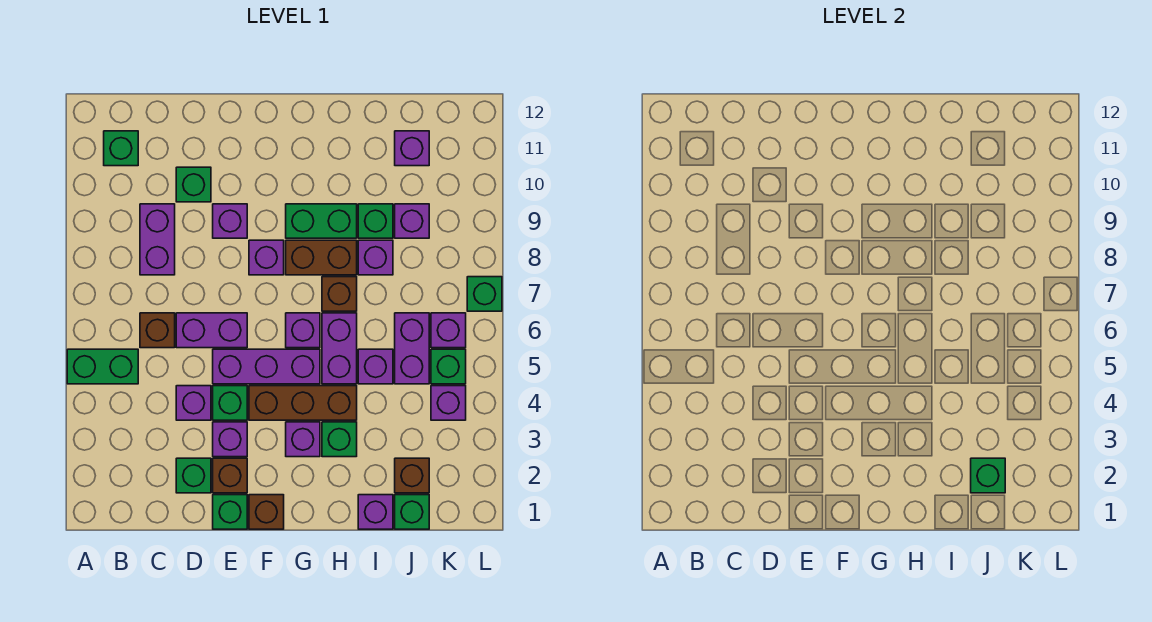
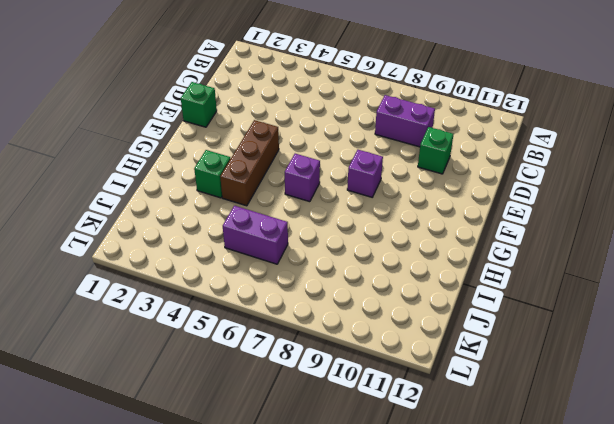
none -> green brick A5:B5 level 1
none -> green brick B11 level 1
none -> brown brick C6 level 1
none -> green brick D2 level 1

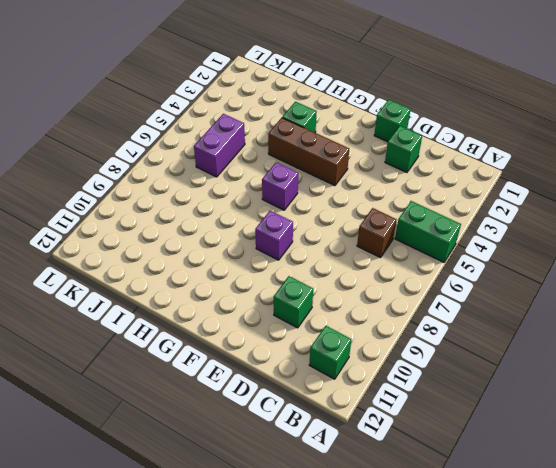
none -> purple brick C8:C9 level 1
none -> purple brick D4 level 1
none -> purple brick D6:E6 level 1
none -> brown brick E2 level 1

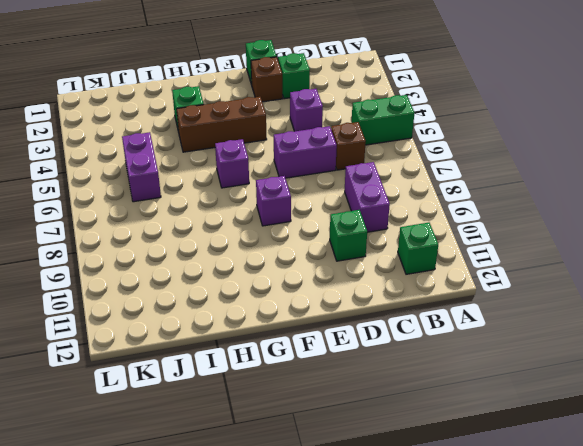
none -> purple brick E3 level 1
none -> green brick E4 level 1
none -> purple brick E5:G5 level 1
none -> purple brick E9 level 1

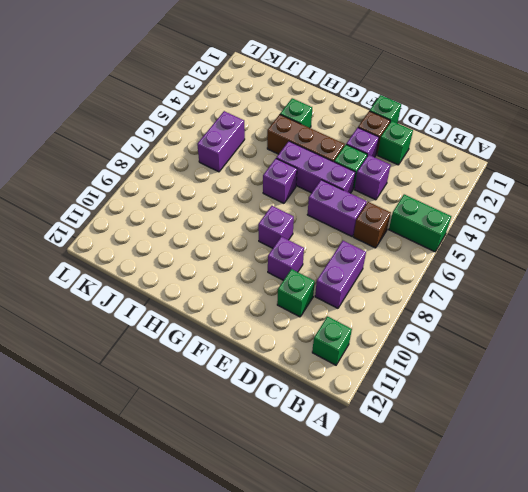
none -> brown brick F1 level 1
none -> purple brick G3 level 1
none -> brown brick G8:H8 level 1
none -> green brick G9:H9 level 1

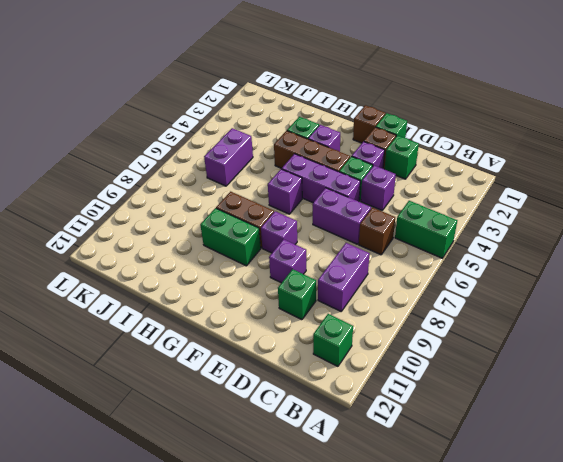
none -> purple brick H5:H6 level 1
none -> brown brick H7 level 1
none -> purple brick I1 level 1
none -> purple brick I5 level 1

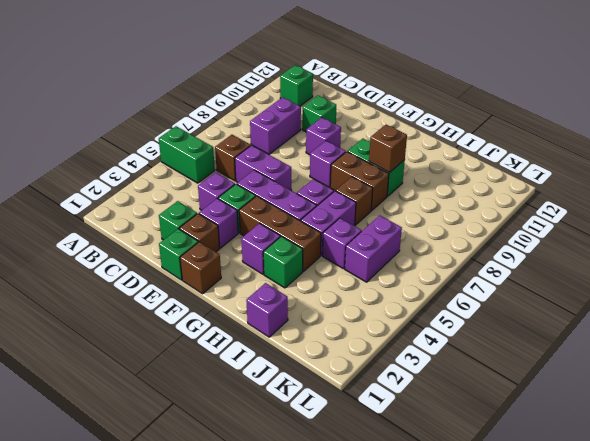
brown brick H9 level 2 -> brown brick J2 level 1
none -> purple brick I8 level 1
none -> green brick I9 level 1
none -> green brick J1 level 1
none -> purple brick J9 level 1

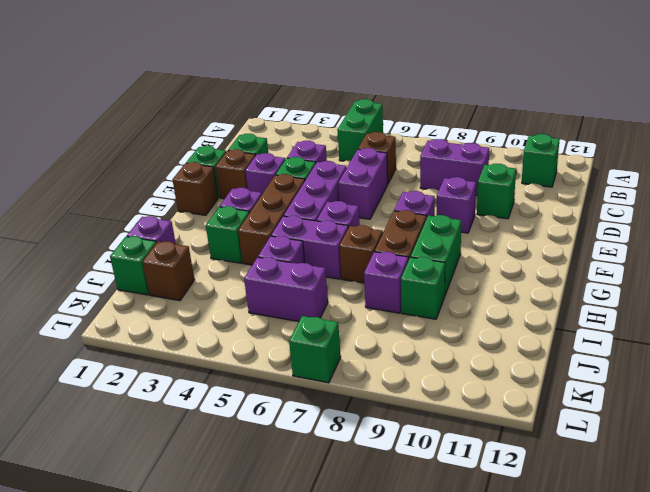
none -> purple brick J9 level 1
none -> purple brick J11 level 1
none -> purple brick K4 level 1
none -> green brick K5 level 1

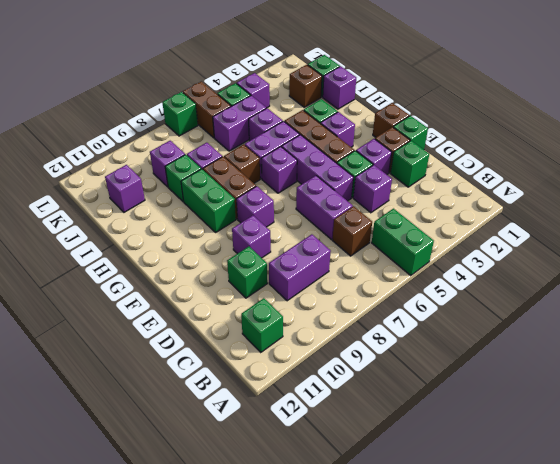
brown brick K6:L6 level 1 -> purple brick K6 level 1
none -> green brick J2 level 2

